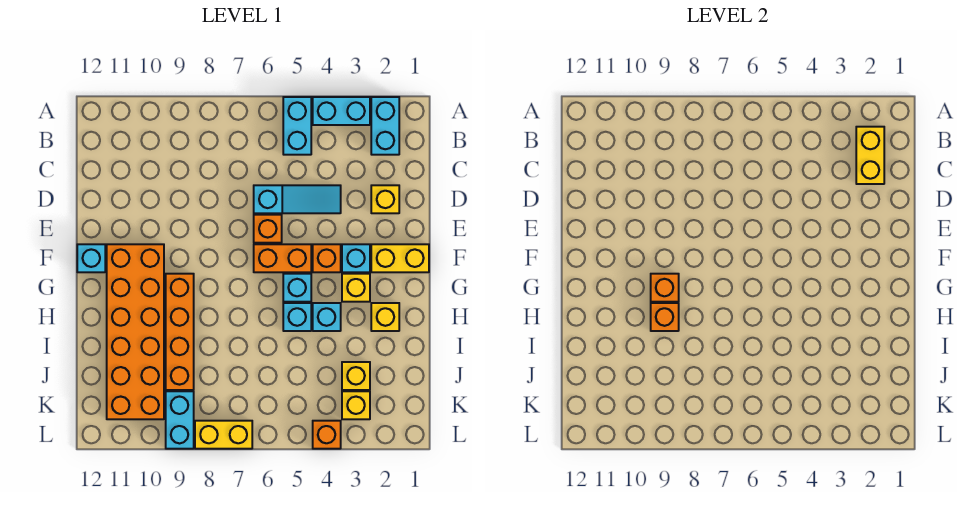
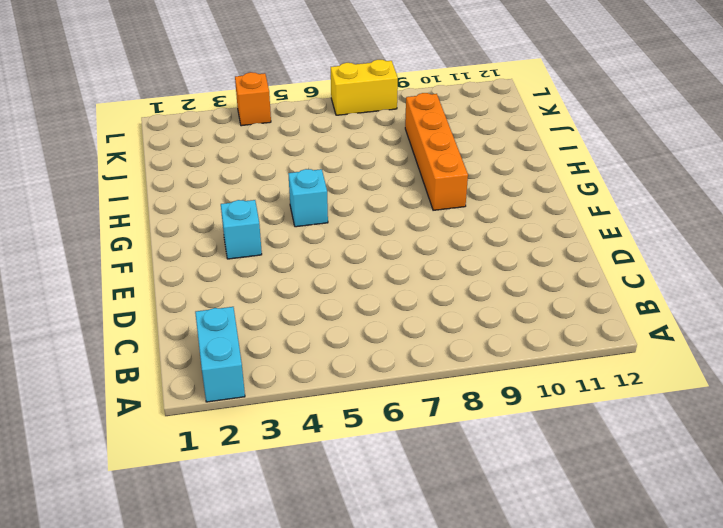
none -> cyan brick A3:A4 level 1
none -> cyan brick A5:B5 level 1
none -> yellow brick D2 level 1

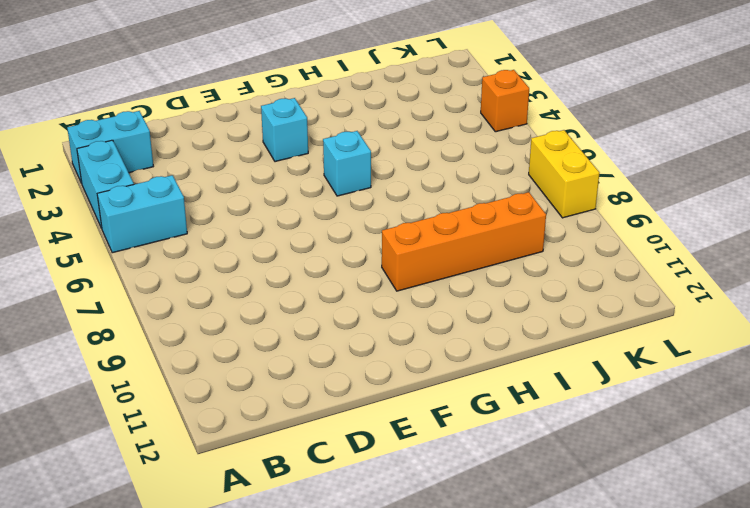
none -> yellow brick D2 level 1
none -> cyan slope D4:D6 level 1 top 6
none -> orange brick E6 level 1

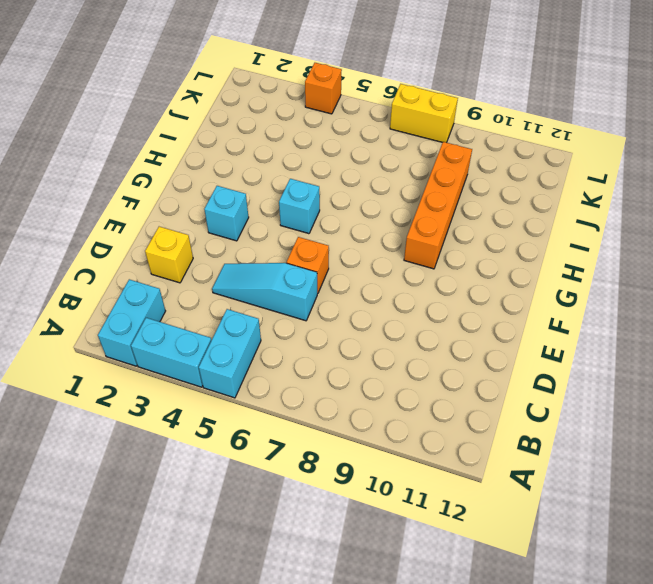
none -> yellow brick F1:F2 level 1
none -> orange brick F4 level 1
none -> orange brick F5:F6 level 1

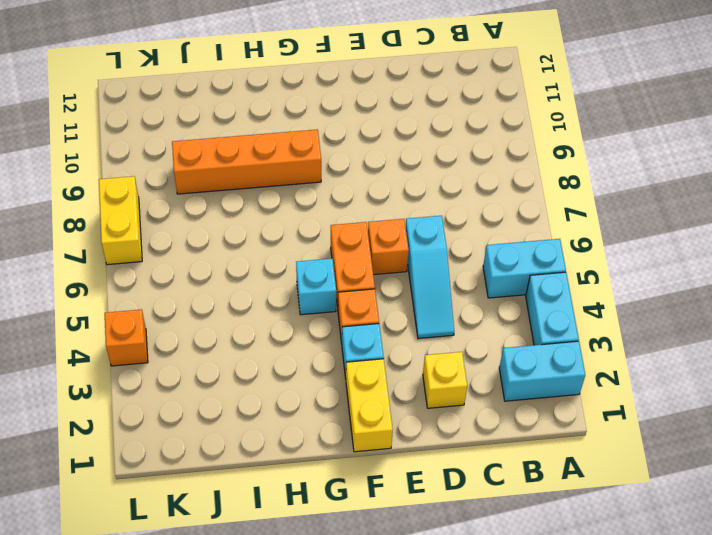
none -> orange brick F10:K11 level 1
none -> cyan brick F12 level 1
none -> yellow brick G3 level 1

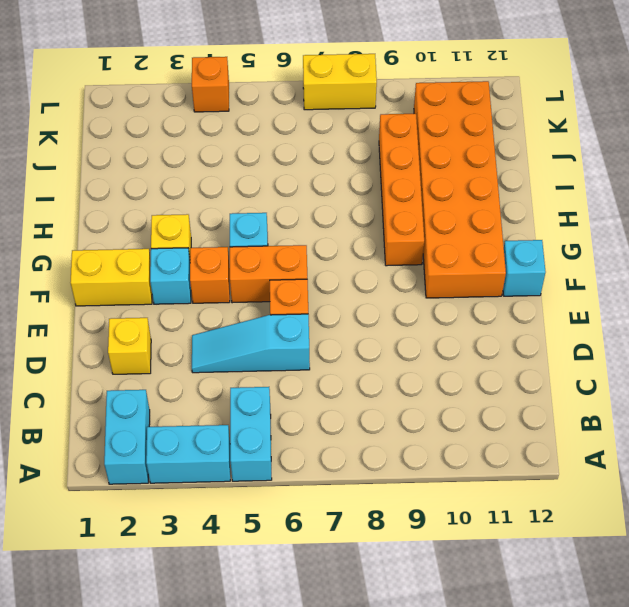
none -> yellow brick H2 level 1
none -> cyan brick H4 level 1
none -> cyan brick H5 level 1

